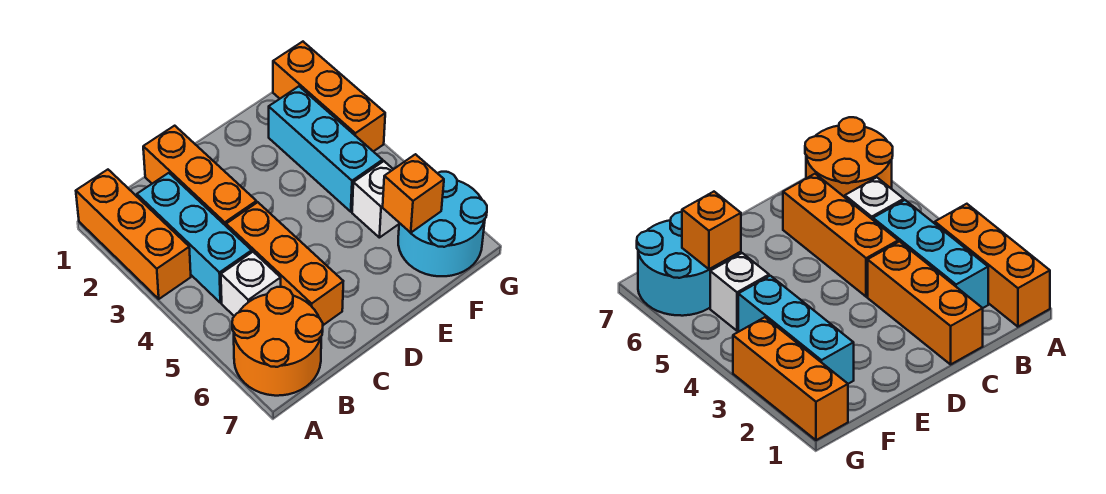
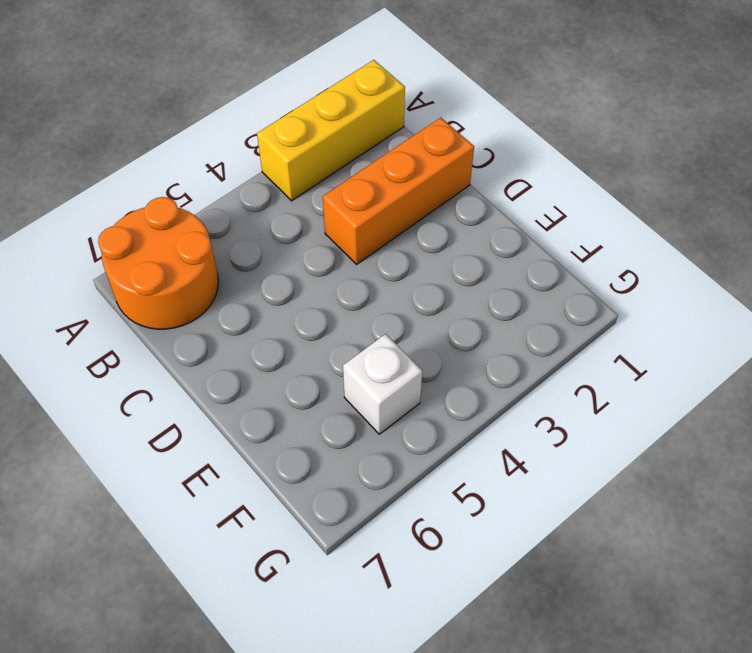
yellow brick A1:A3 level 1 -> orange brick A1:A3 level 1
none -> cyan brick B2:B4 level 1
none -> white brick B5 level 1

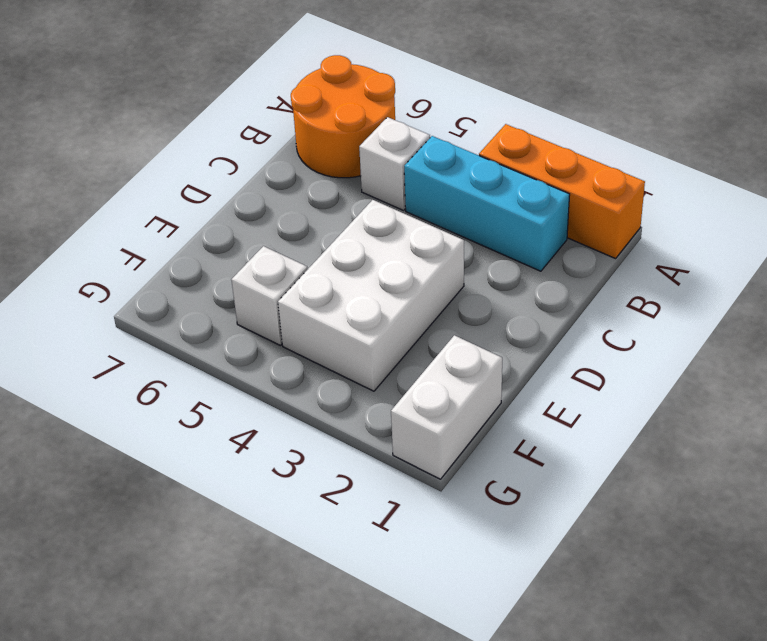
white brick D3:F4 level 1 -> cyan brick F2:F4 level 1
white brick F1:G1 level 1 -> orange brick G1:G3 level 1
none -> orange brick C1:C3 level 1
none -> orange brick C4:C6 level 1

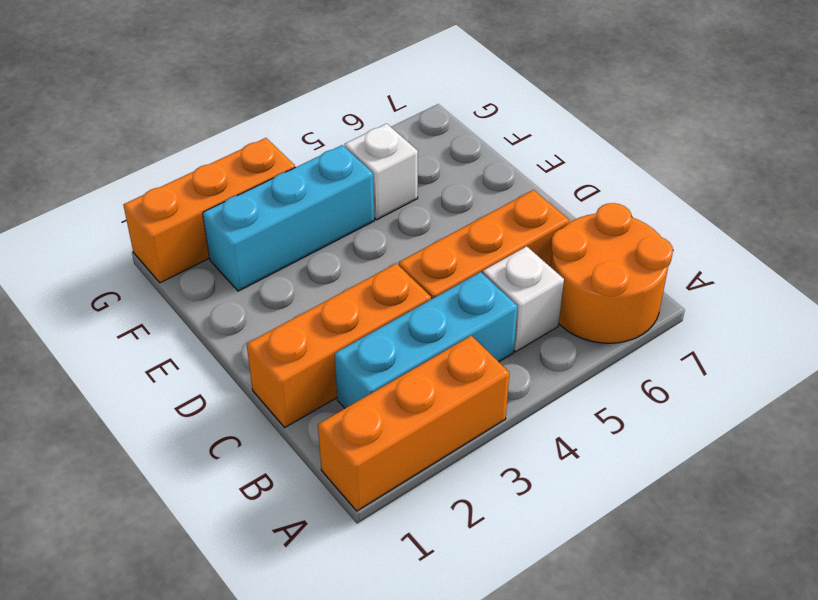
none -> cyan round brick F6:G7 level 1
none -> orange brick F6 level 2

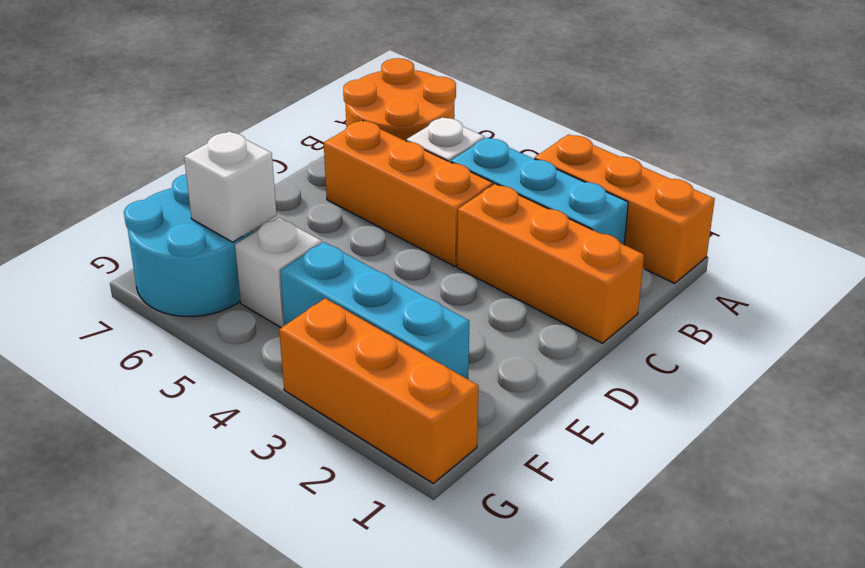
white brick F6 level 2 -> orange brick F6 level 2

